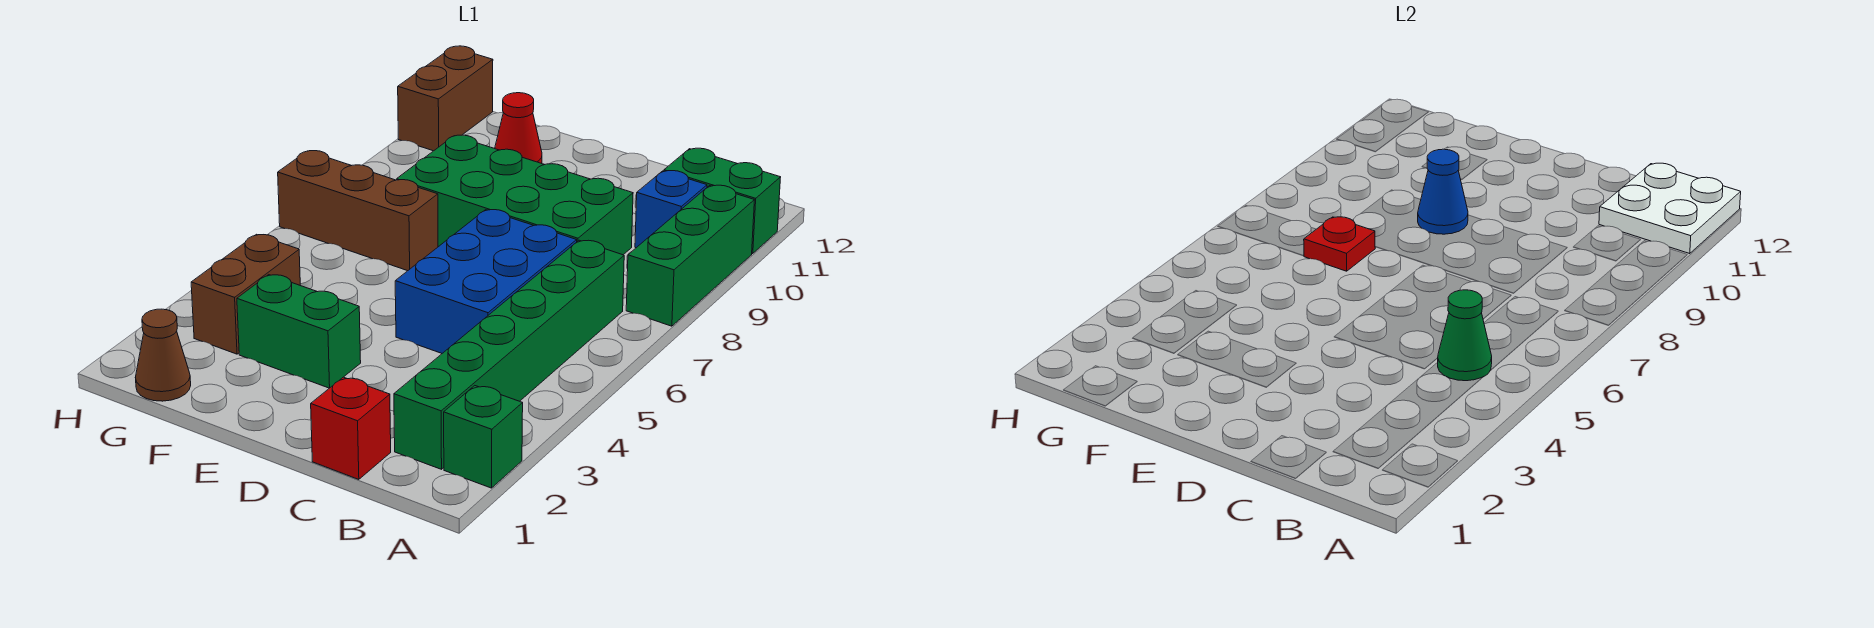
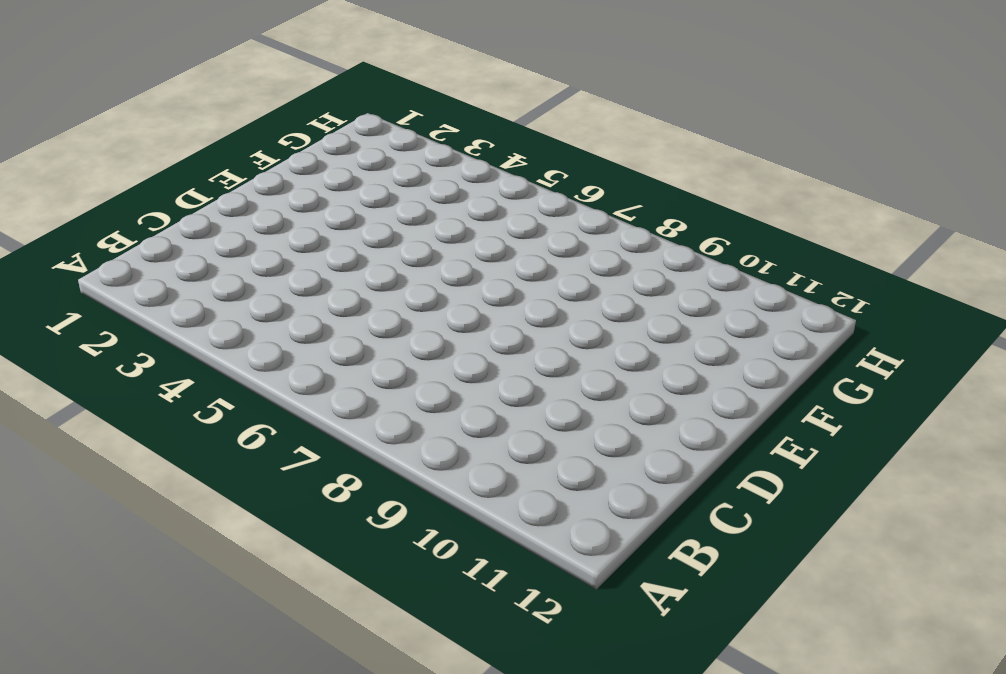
none -> green brick A2 level 1
none -> green brick A8:A10 level 1
none -> green brick A11:B11 level 1

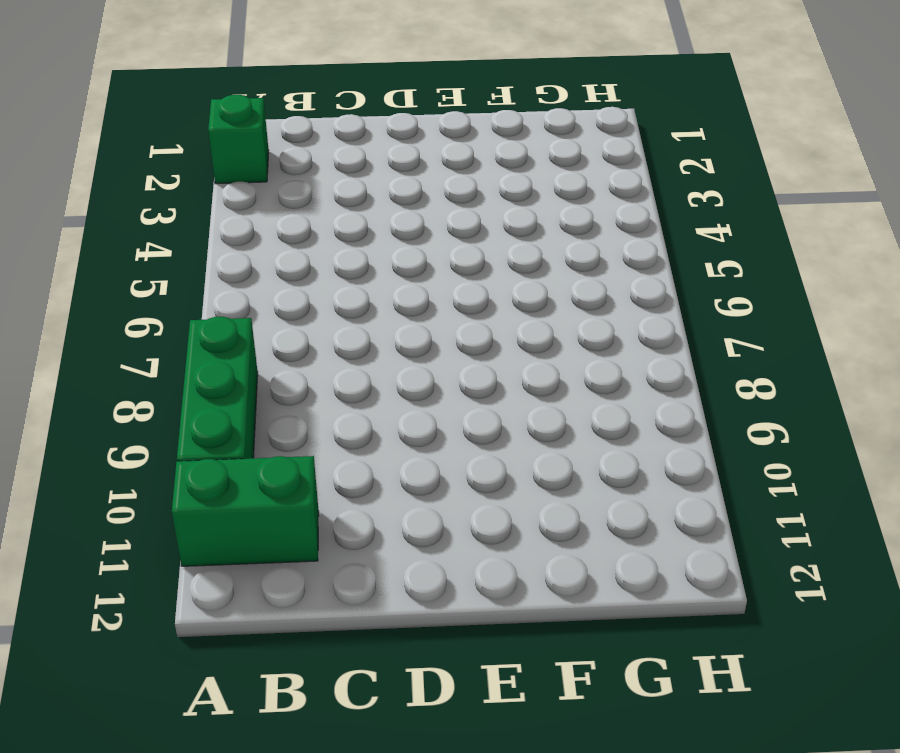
none -> green brick B2:B7 level 1
none -> blue brick B10 level 1
none -> red brick C1 level 1

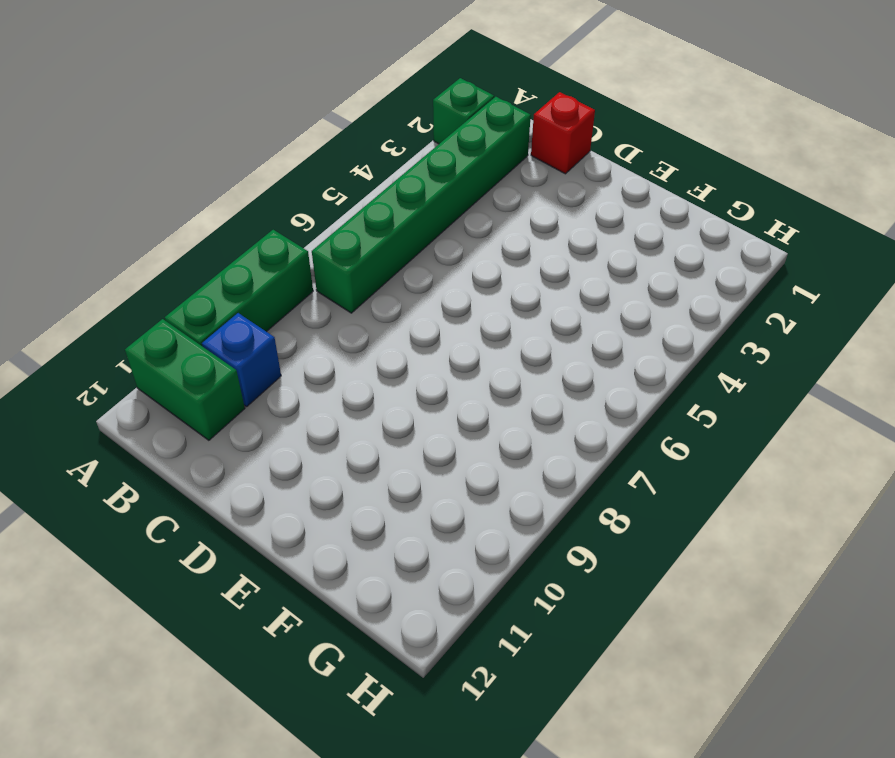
none -> blue brick C5:D7 level 1
none -> green brick C8:F9 level 1
none -> green brick E3:F3 level 1

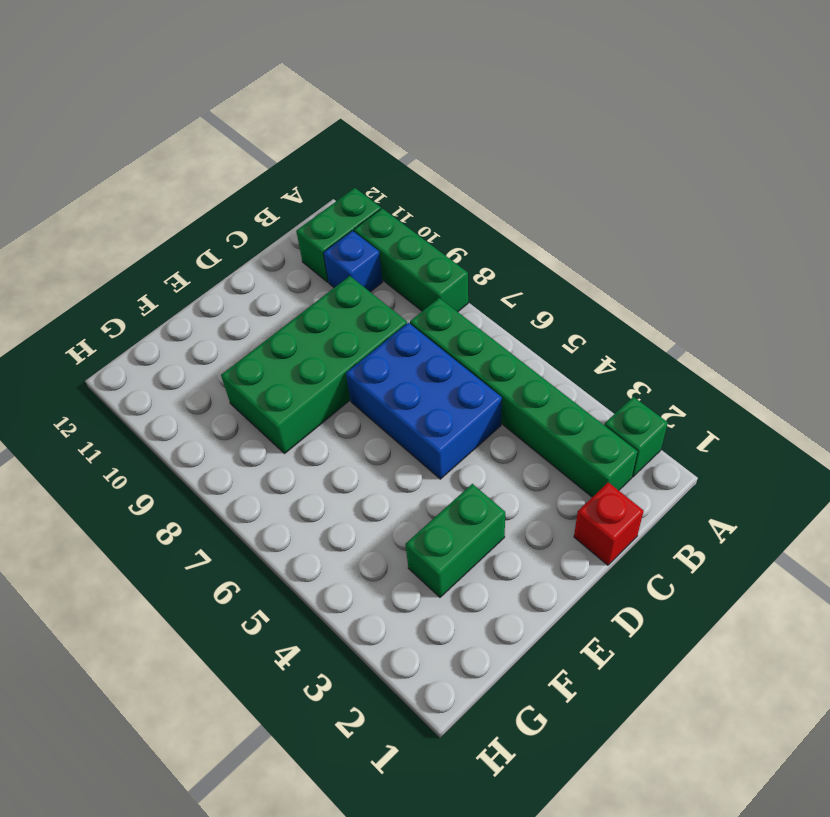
none -> brown brick F7:H7 level 1
none -> red cone F11 level 1
none -> brown cone G1 level 1

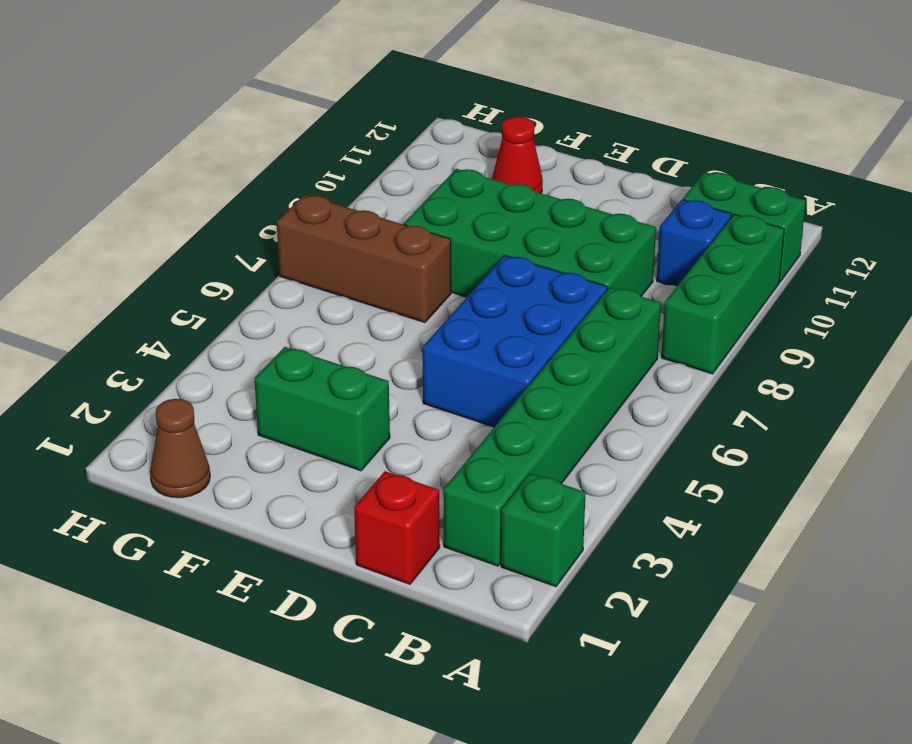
none -> brown brick G3:G4 level 1
none -> brown brick H11:H12 level 1
none -> white plate A11:B12 level 2

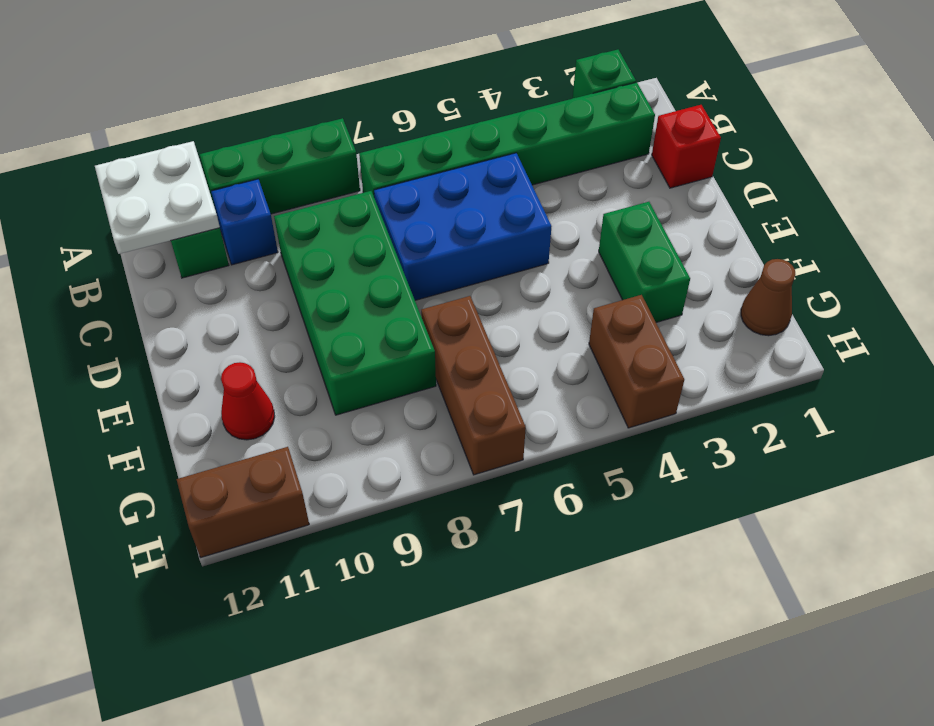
brown brick G4:H4 level 1 -> brown brick G3:G4 level 1
none -> green cone B5 level 2
none -> blue cone E9 level 2
none -> red plate F7 level 2

